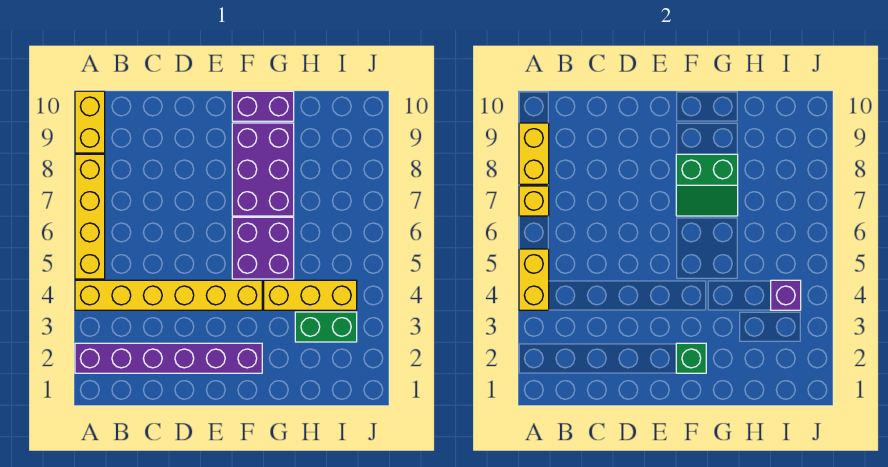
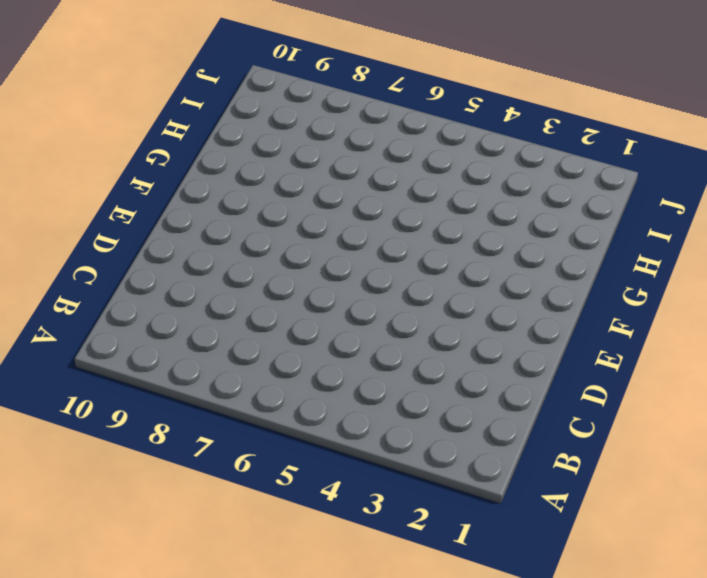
none -> purple brick A2:F2 level 1
none -> yellow brick A4:F4 level 1
none -> yellow brick A5:A8 level 1

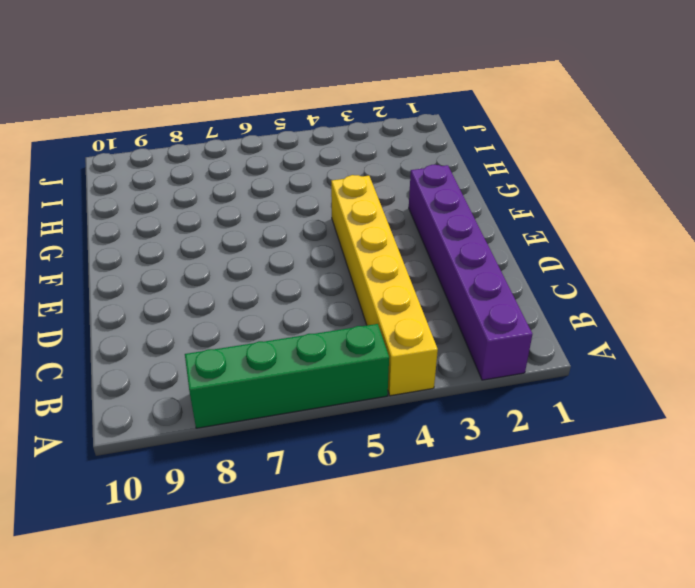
green brick A5:A8 level 1 -> yellow brick A5:A8 level 1
none -> yellow brick A9:A10 level 1
none -> purple brick F5:G6 level 1
none -> purple brick F7:G9 level 1

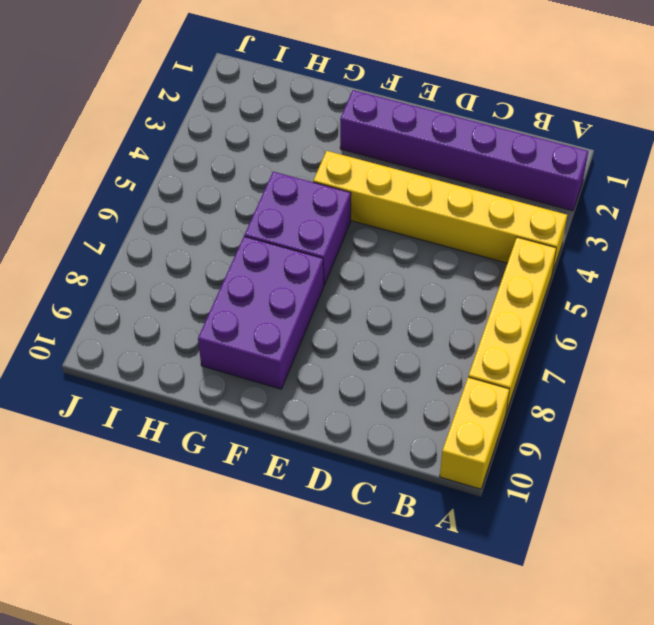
none -> purple brick F10:G10 level 1
none -> yellow brick G4:I4 level 1
none -> green brick H3:I3 level 1

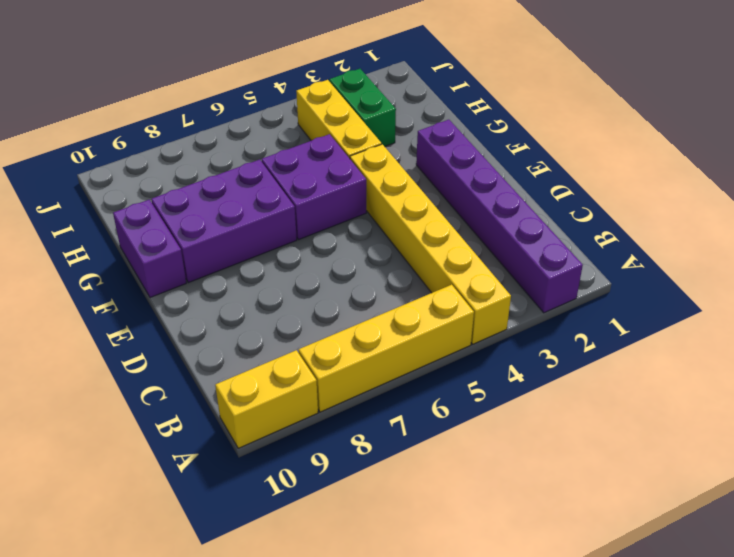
none -> yellow brick A4:A5 level 2
none -> yellow brick A7 level 2
none -> yellow brick A8:A9 level 2

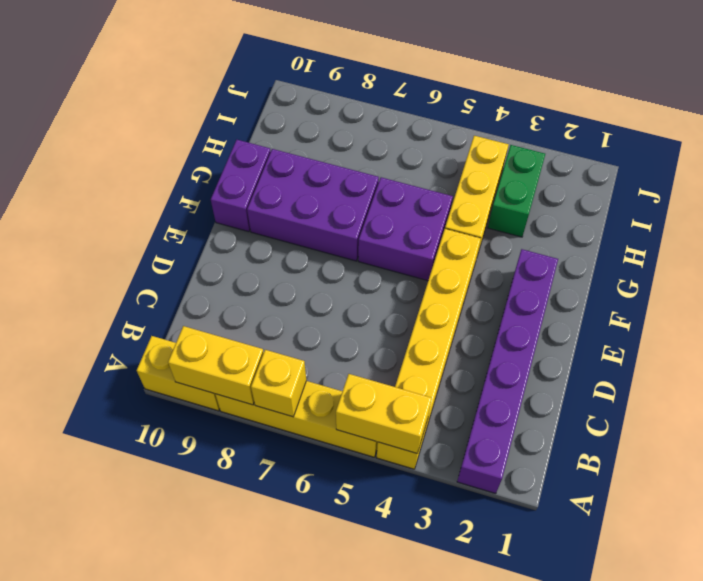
none -> green brick F2 level 2
none -> green slope F7:G8 level 2 top 8
none -> purple brick I4 level 2

